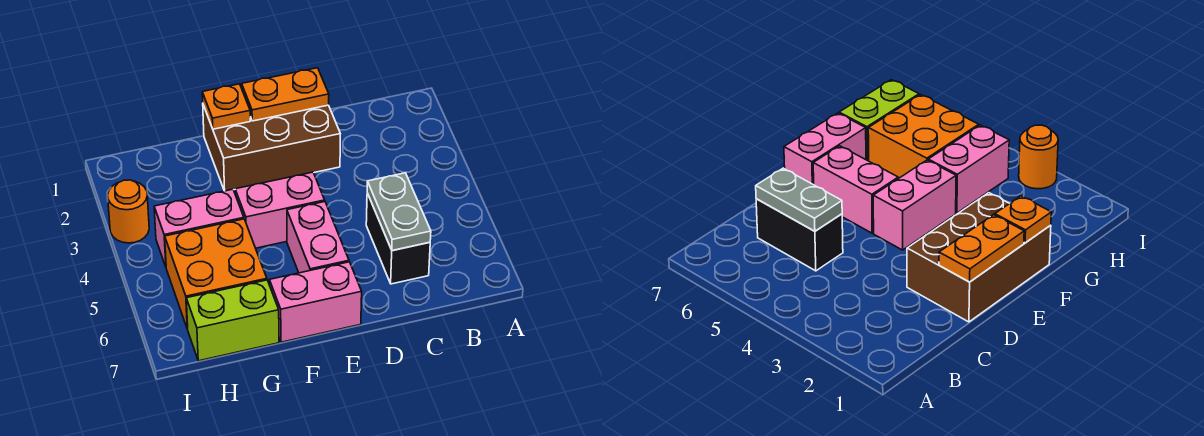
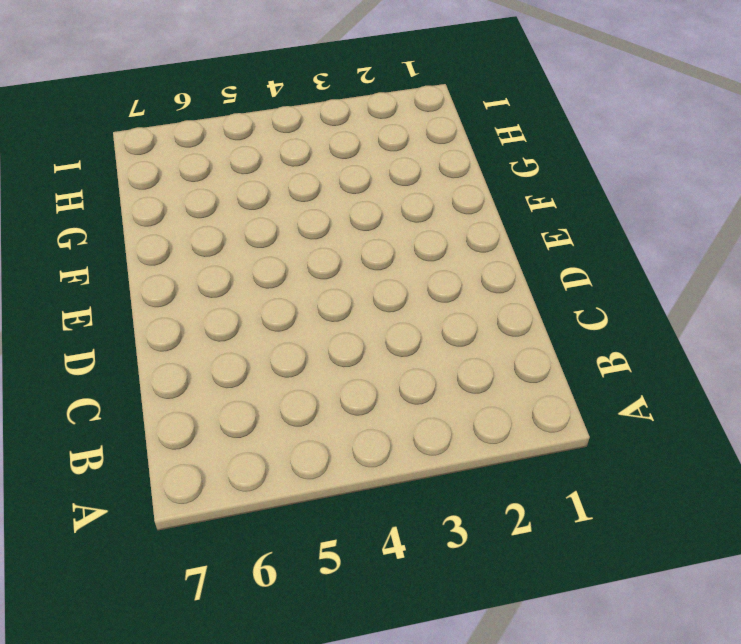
none -> black brick C5:C6 level 1
none -> brown brick D1:F2 level 1
none -> pink brick E4:F4 level 1

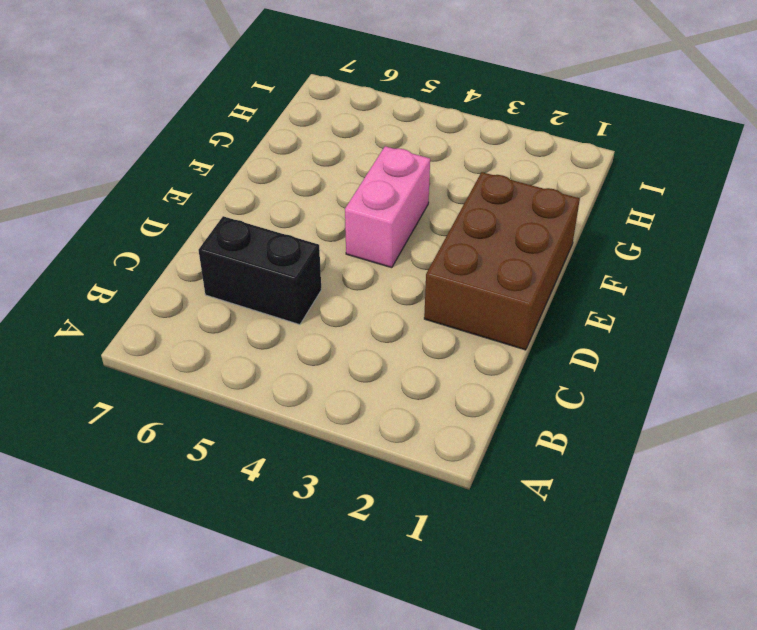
none -> pink brick E5:E6 level 1
none -> pink brick E7:F7 level 1
none -> pink brick G4:H4 level 1

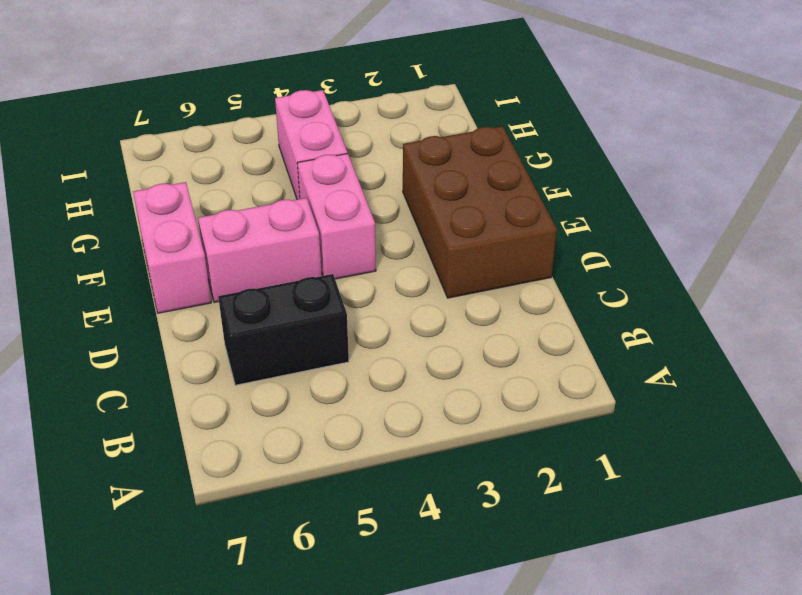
none -> orange brick G5:H6 level 1
none -> lime brick G7:H7 level 1
none -> orange round brick I3 level 1

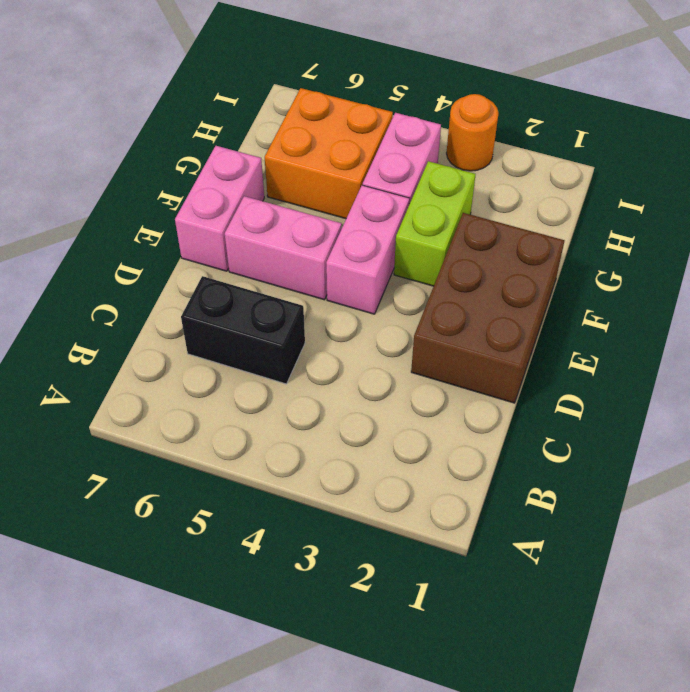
lime brick F3:G3 level 1 -> lime brick G7:H7 level 1
none -> grey plate C5:C6 level 2
none -> orange plate D1:E1 level 2
none -> orange plate F1 level 2

